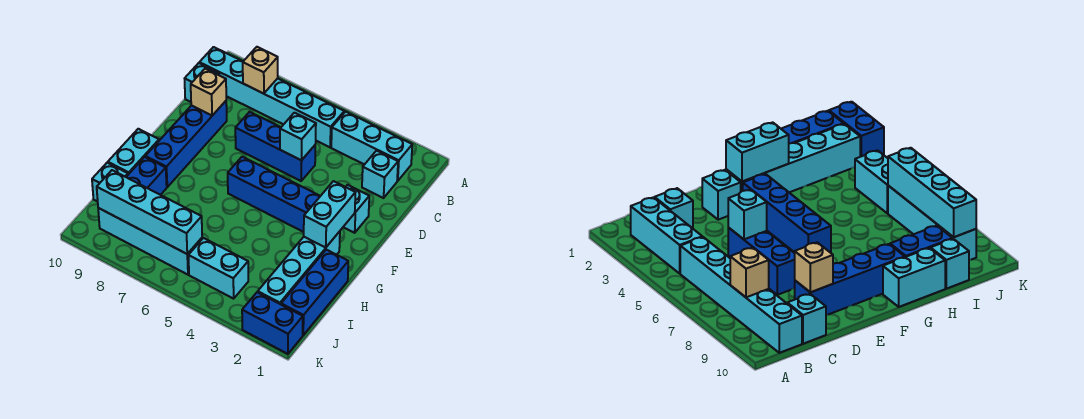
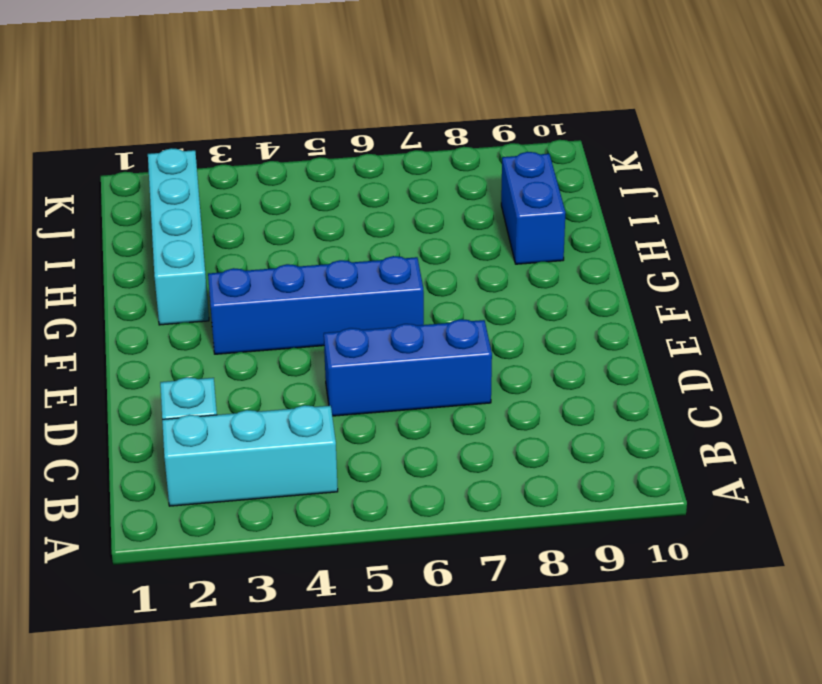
none -> cyan brick B5:B10 level 1
none -> cyan brick C10 level 1
none -> blue brick D9:G9 level 1

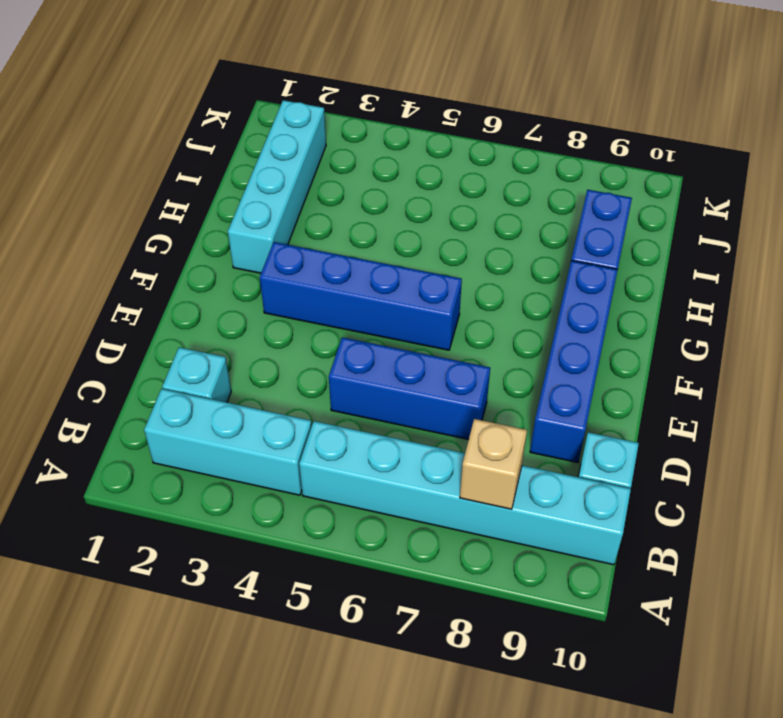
none -> cyan brick E2 level 1
none -> cyan brick G10:H10 level 1
none -> blue brick H1:J1 level 1

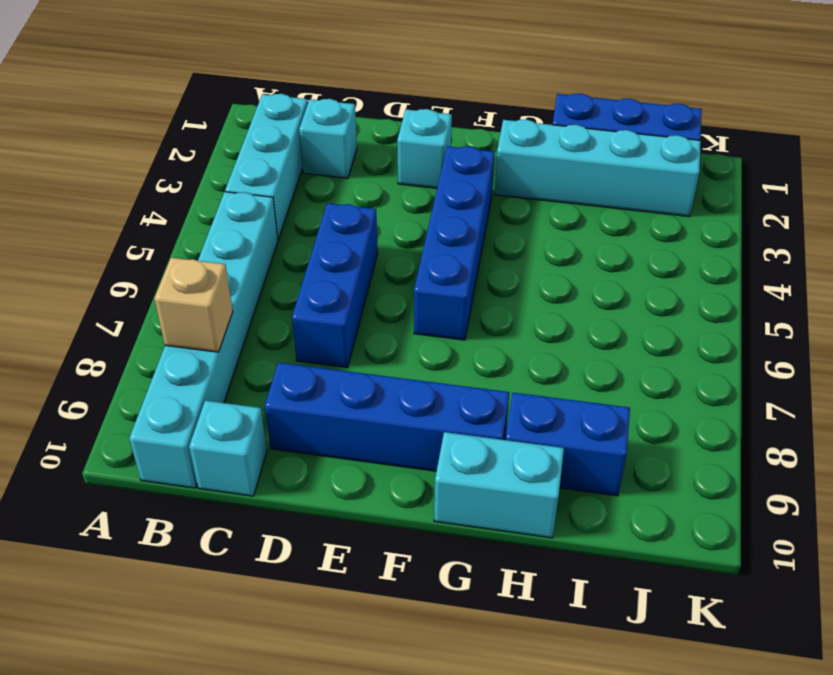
none -> cyan brick I10 level 1
none -> cyan brick J4:J5 level 1
none -> cyan brick J6:J9 level 1

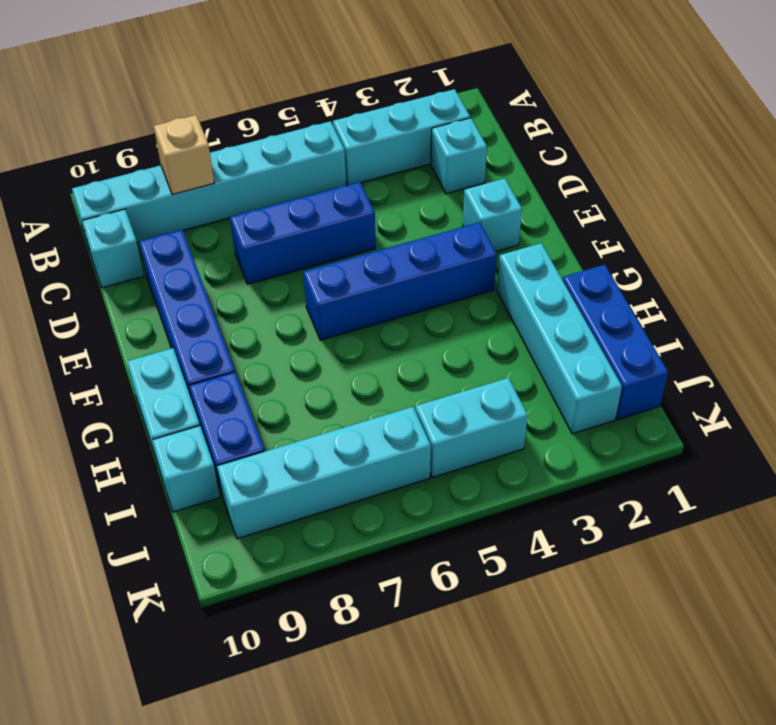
none -> blue brick K1:K2 level 1
none -> cyan brick D5 level 2
none -> tan brick D9 level 2

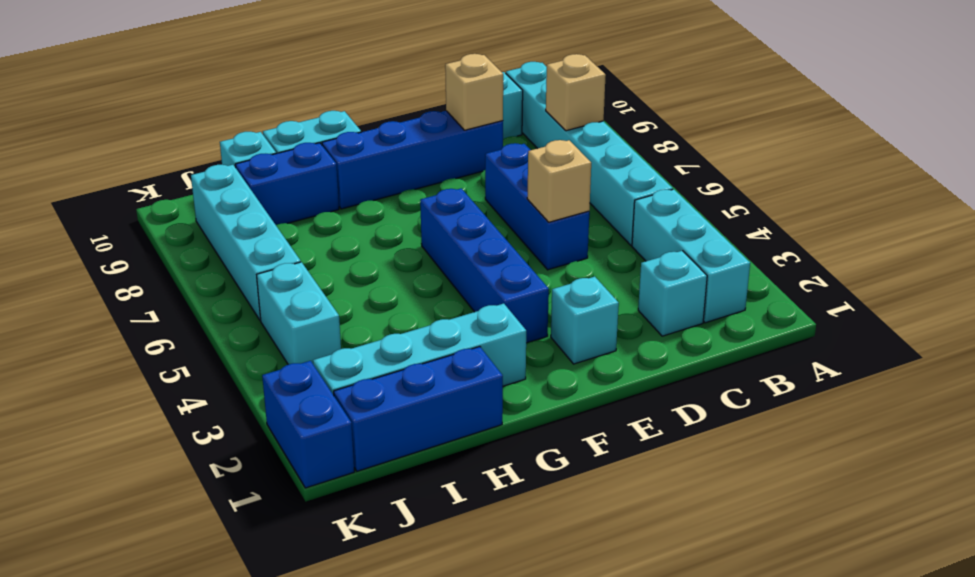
tan brick D5 level 2 -> cyan brick D5 level 2
none -> cyan brick F2:G2 level 2
none -> cyan brick J6:J9 level 2

